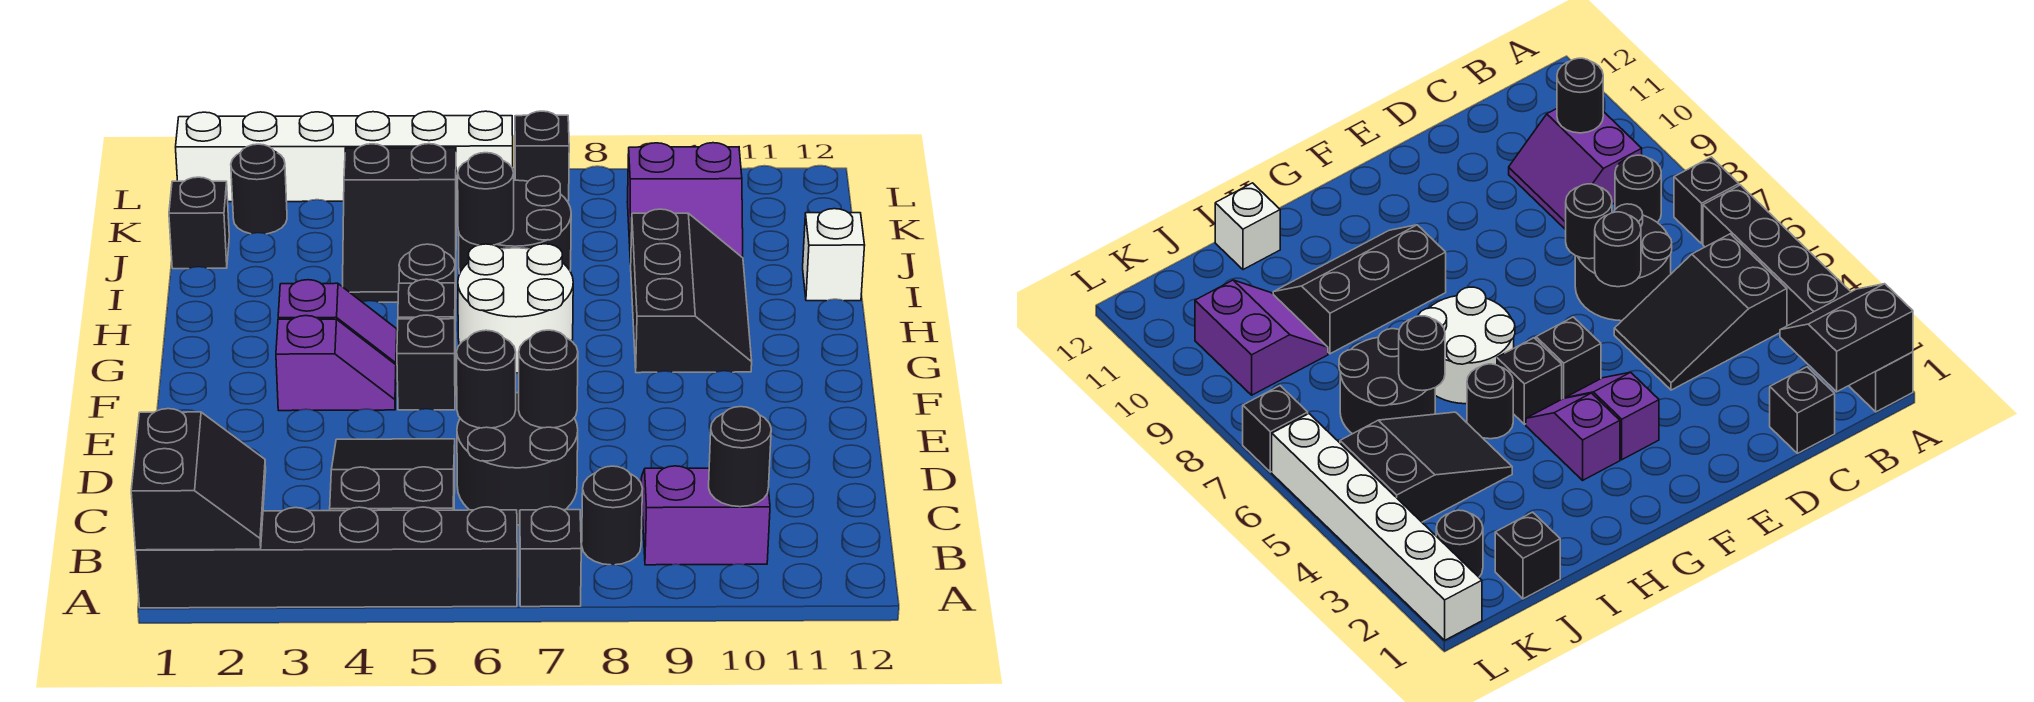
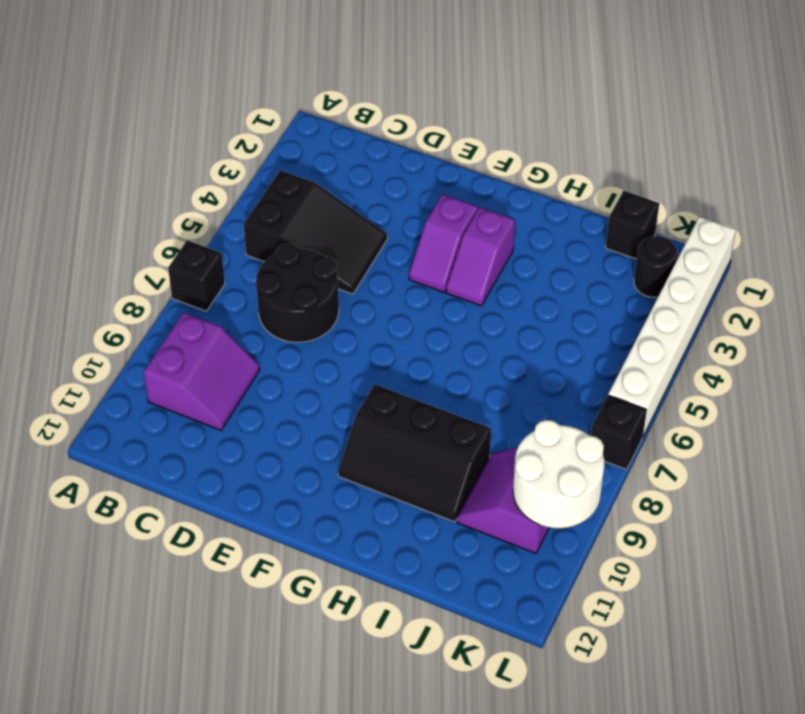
white round brick K9:L10 level 2 -> white round brick G6:H7 level 1
none -> black brick A1:A6 level 1
none -> black round brick B8 level 1
none -> black brick C1 level 1

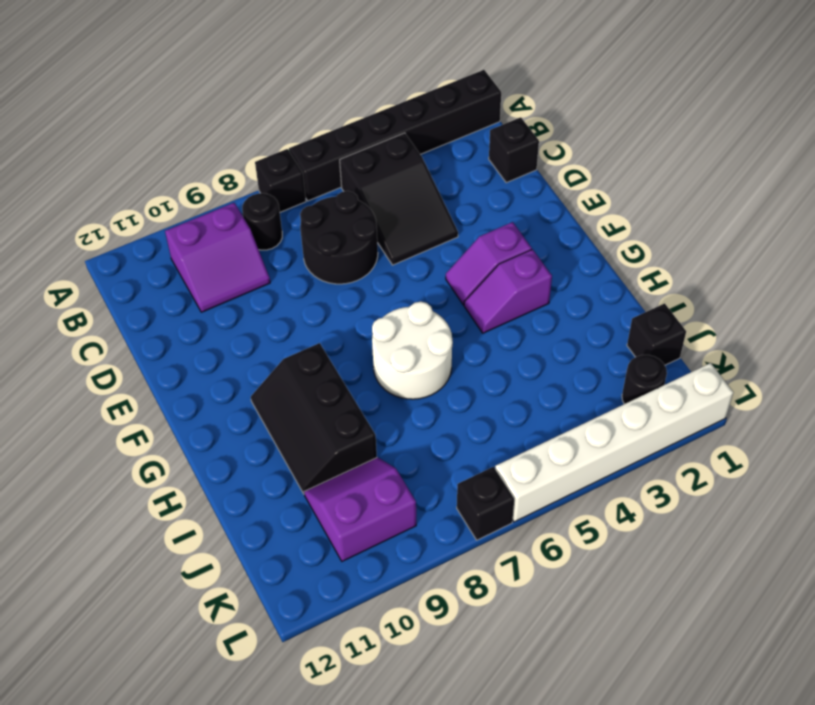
none -> black brick F5 level 1
none -> black brick G5 level 1
none -> black round brick H5 level 1

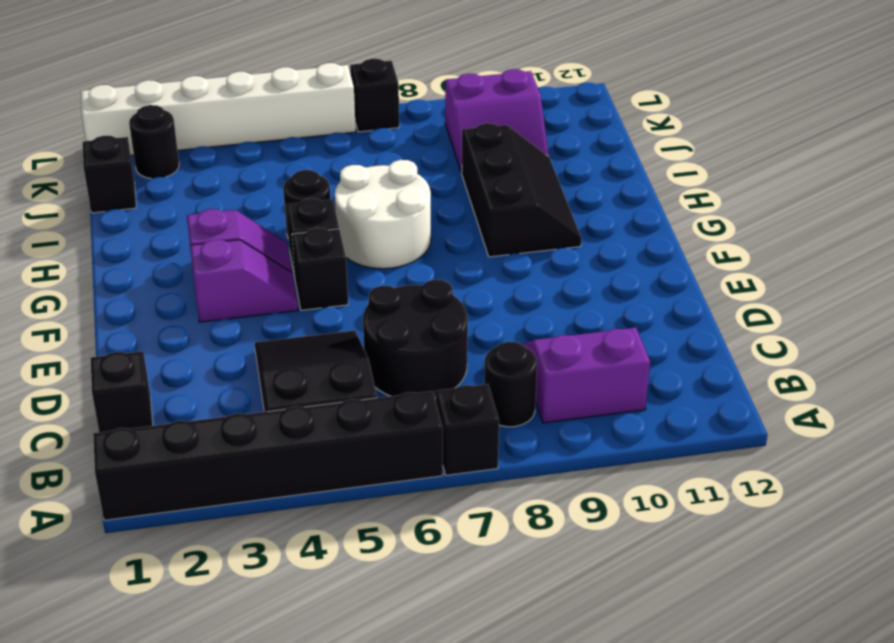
none -> black slope I4:K5 level 1 top K
none -> black round brick I6:J7 level 1
none -> white brick I12 level 1

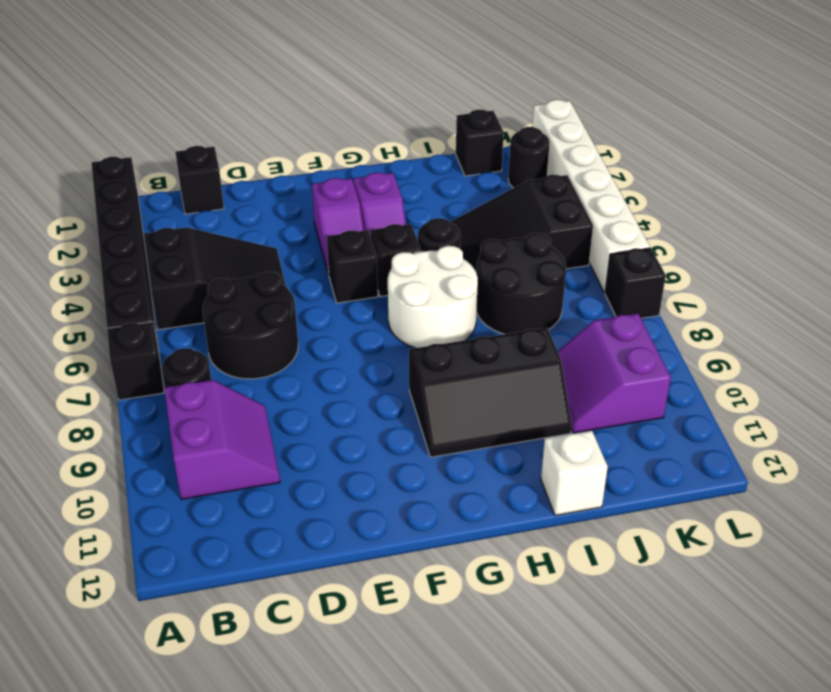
none -> black slope A1:B2 level 2 top 1
none -> black round brick B10 level 2
none -> black round brick D6 level 2

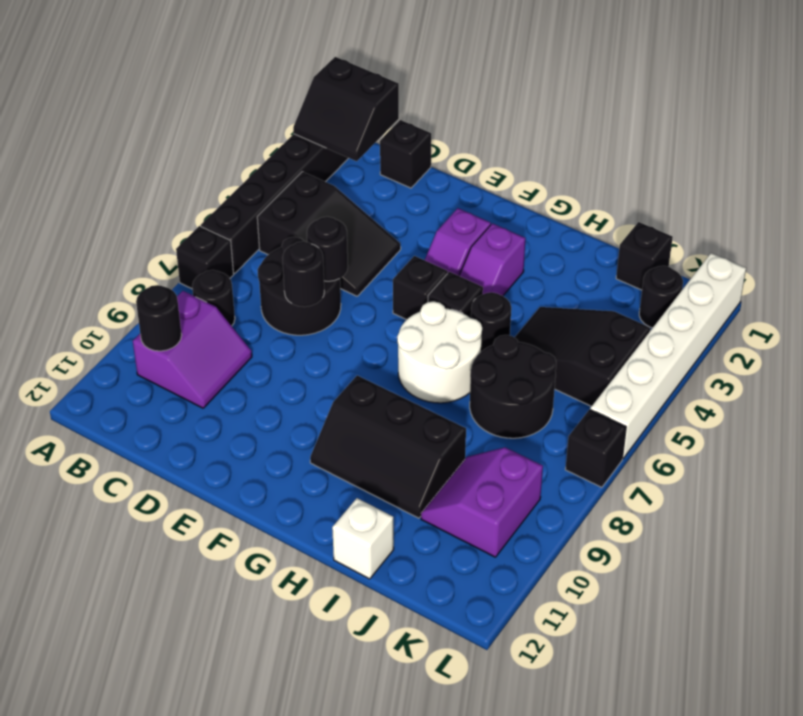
none -> black round brick I6 level 2

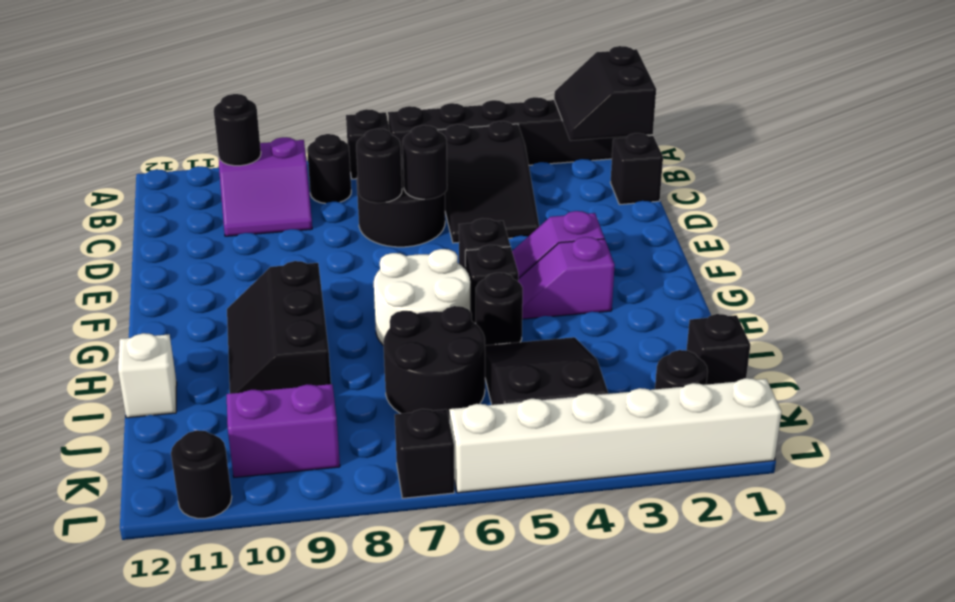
black round brick L11 level 1 -> black round brick I6 level 2

